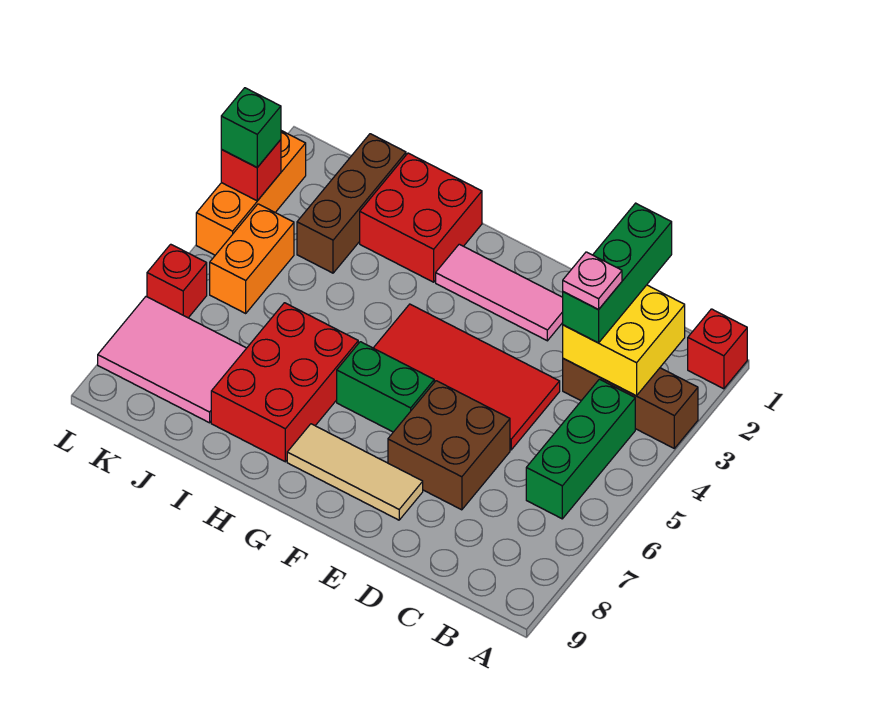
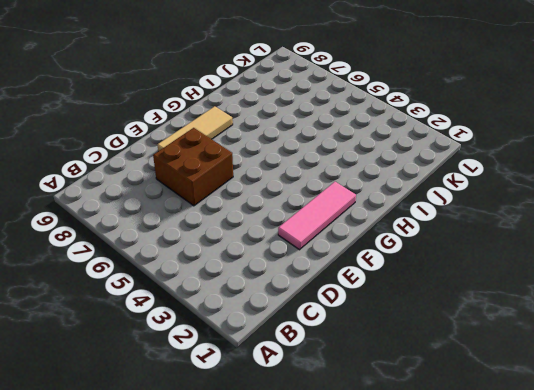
none -> red brick A1 level 1
none -> brown brick A3:C3 level 1
none -> green brick B4:B6 level 1

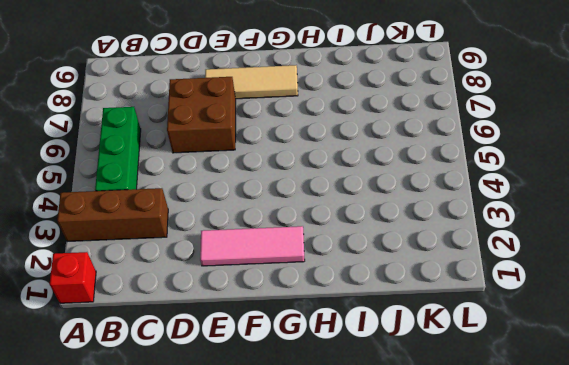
none -> red tile D4:G5 level 1
none -> green brick F6:G6 level 1
none -> red brick H1:I2 level 1

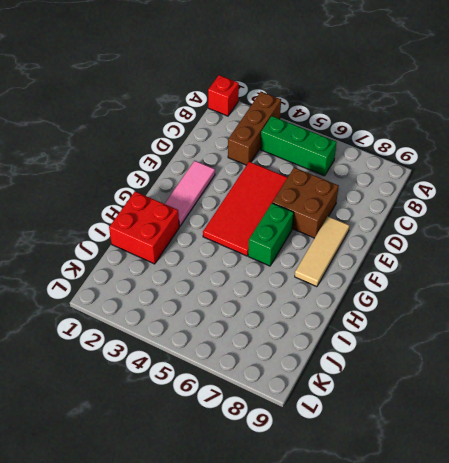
none -> red brick H6:I8 level 1
none -> brown brick J1:J3 level 1
none -> pink tile J7:L8 level 1

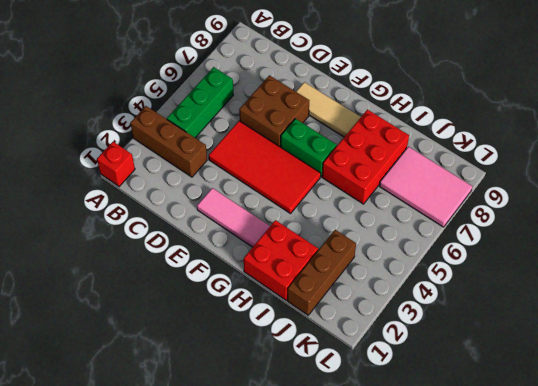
none -> orange brick K4:K5 level 1
none -> orange brick L2:L4 level 1
none -> red brick L6 level 1

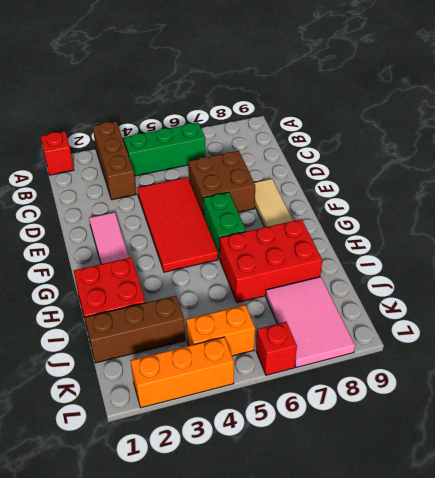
none -> yellow brick B2:C3 level 2
none -> red brick L3 level 2
none -> green brick C1:C3 level 3

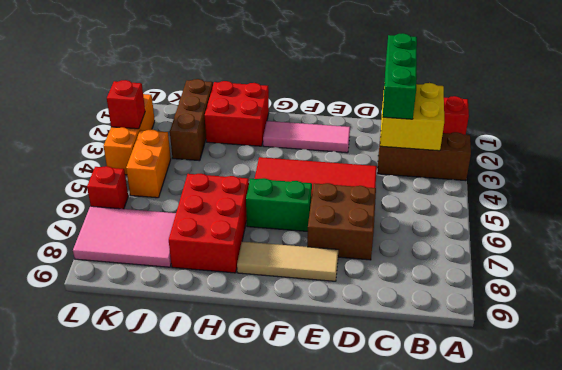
none -> green brick B4:B6 level 1
none -> green brick L3 level 3
none -> pink plate C3 level 4

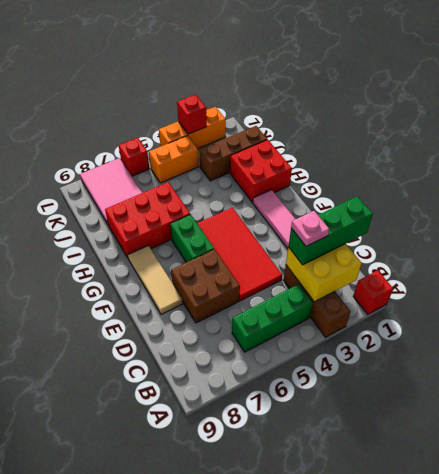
none -> green brick L3 level 3

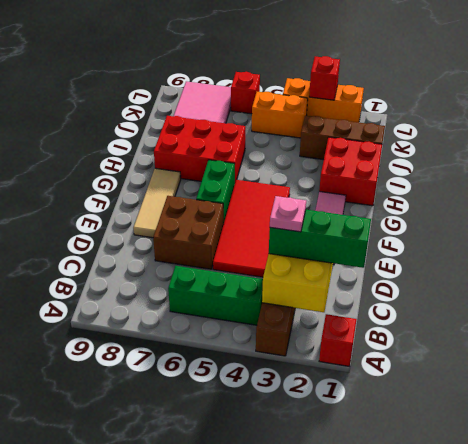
none -> green brick L3 level 3

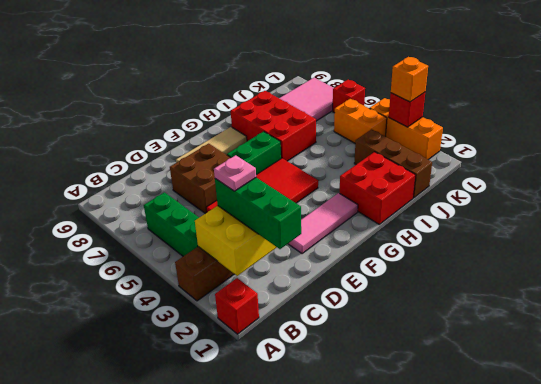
orange brick L3 level 3 -> green brick L3 level 3

